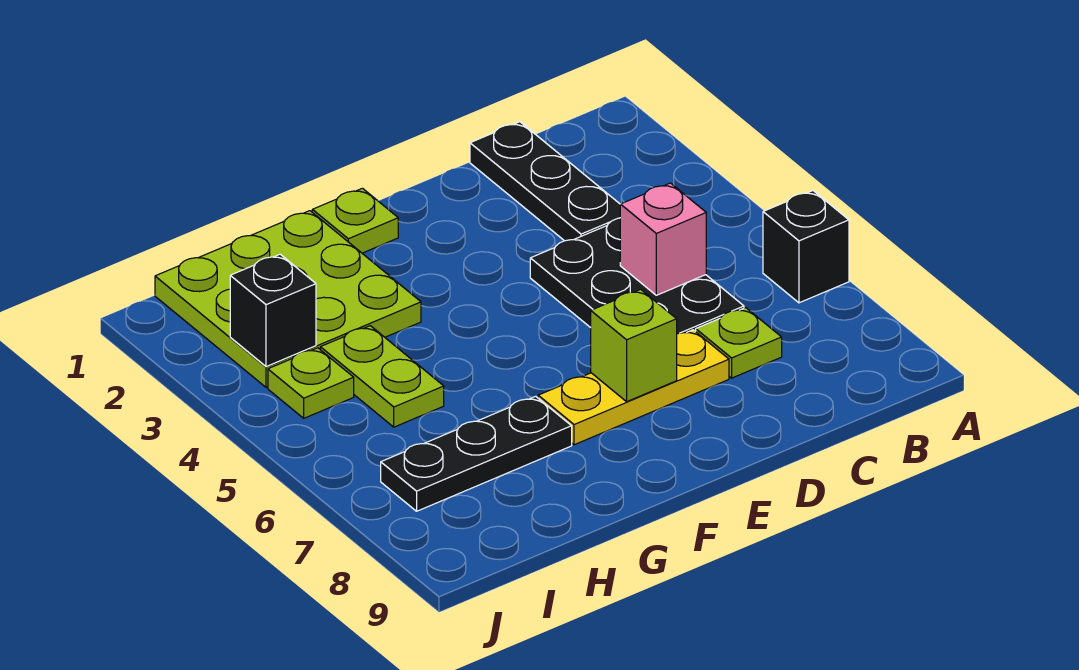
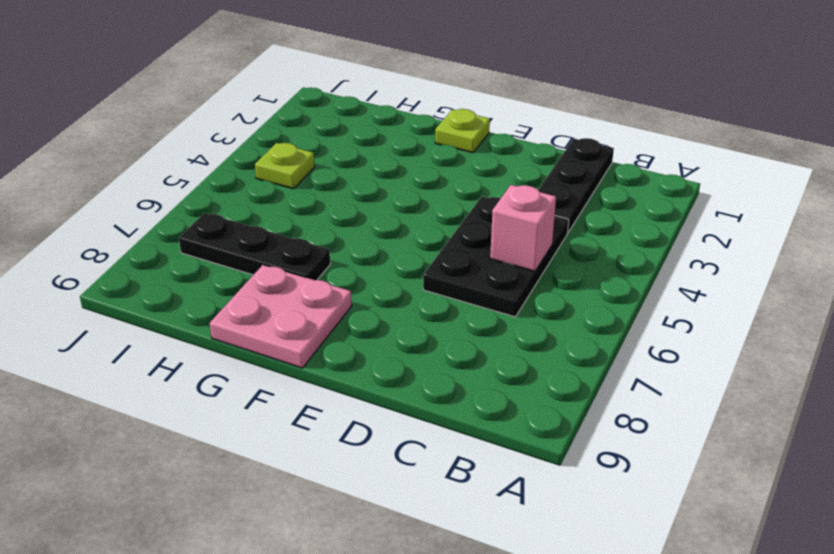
pink plate F8:G9 level 1 -> none
none -> black brick A6 level 1
none -> lime plate C7 level 1
none -> yellow plate D7:F7 level 1

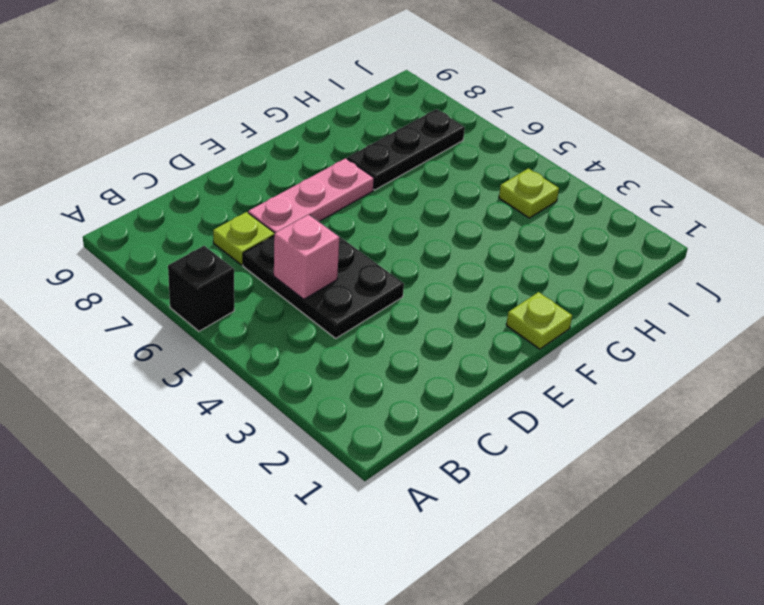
pink plate D7:F7 level 1 -> yellow plate D7:F7 level 1
none -> black plate C1:C3 level 1
none -> lime plate G1:I3 level 1
none -> lime plate H4:H5 level 1

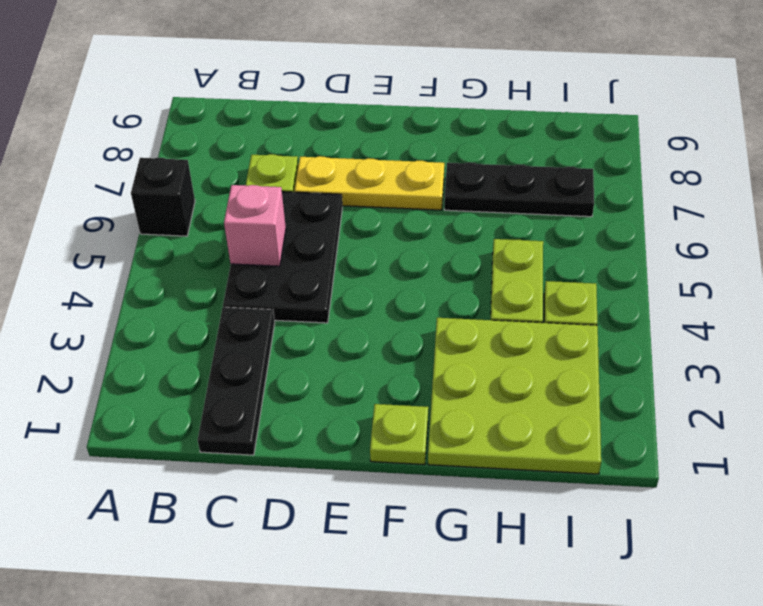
none -> lime brick E7 level 2
none -> black brick I3 level 2

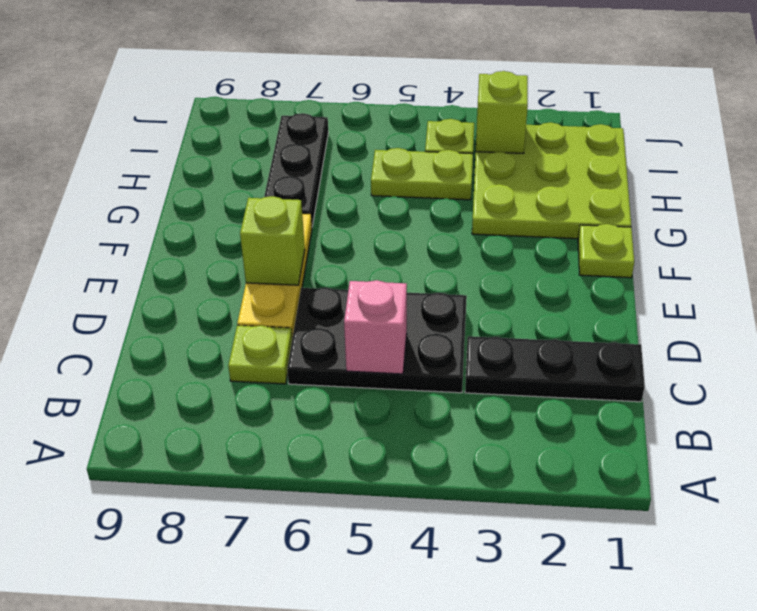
lime brick I3 level 2 -> black brick I3 level 2
none -> black brick A6 level 1

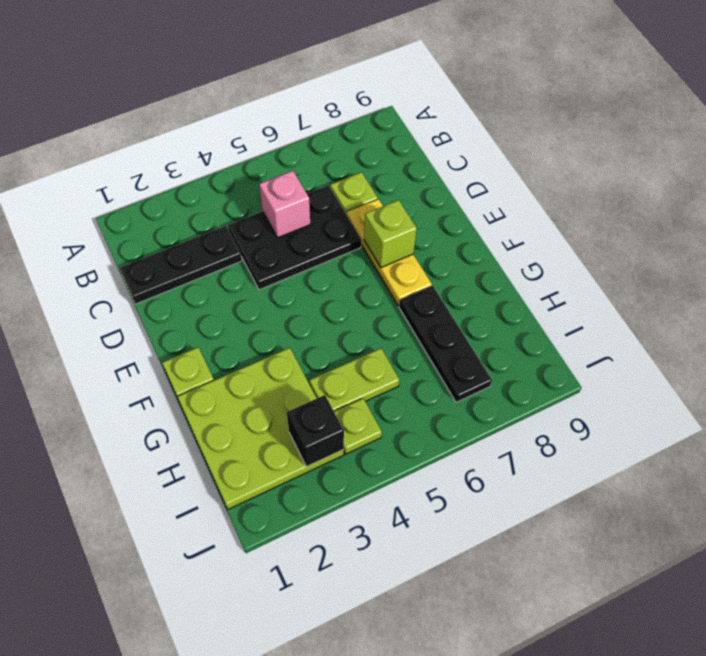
none -> black brick A6 level 1

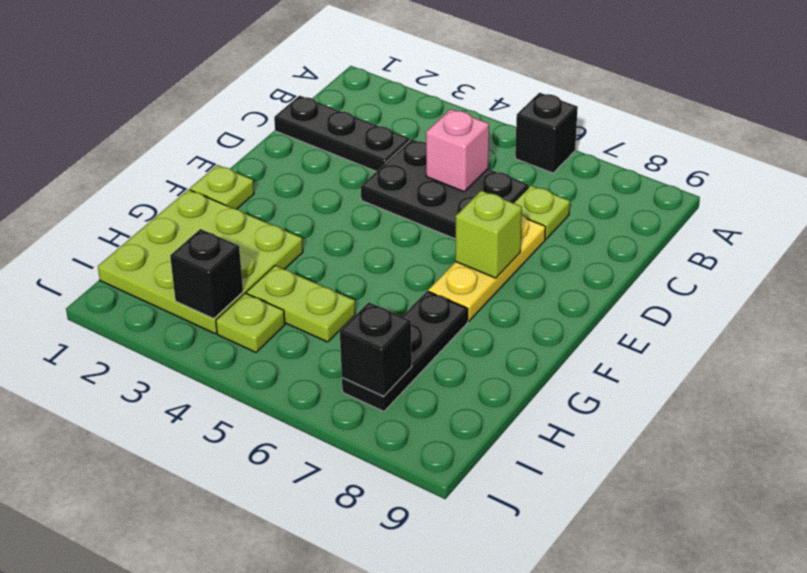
black brick I7 level 2 -> none

